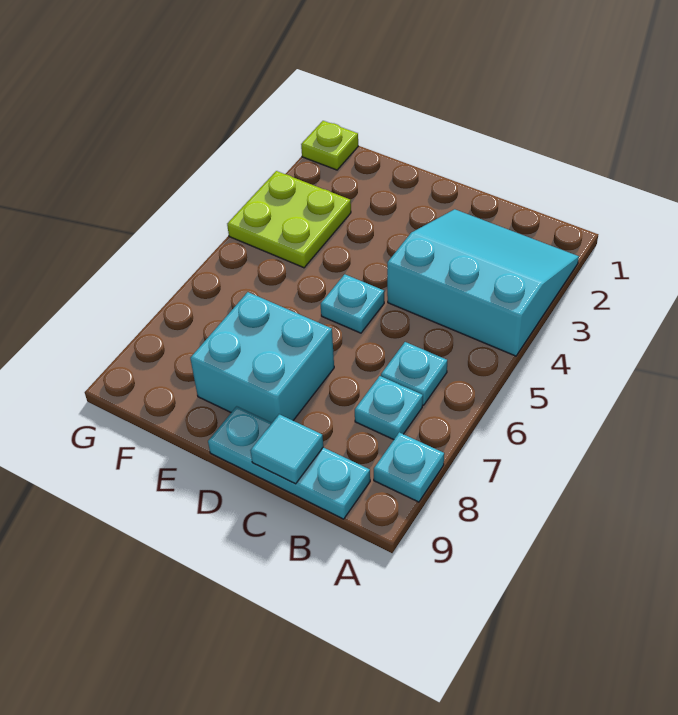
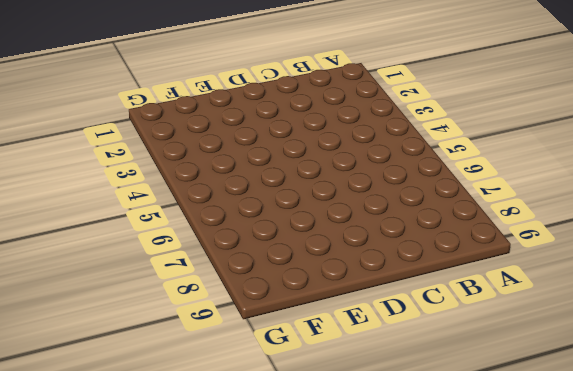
none -> cyan slope A2:C4 level 1 top 4
none -> cyan plate A8 level 1

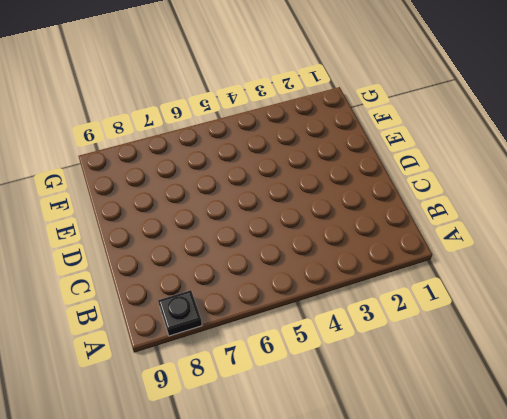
black plate A8 level 1 -> cyan plate A8 level 1
none -> cyan slope A2:C4 level 1 top 4
none -> cyan plate B6 level 1

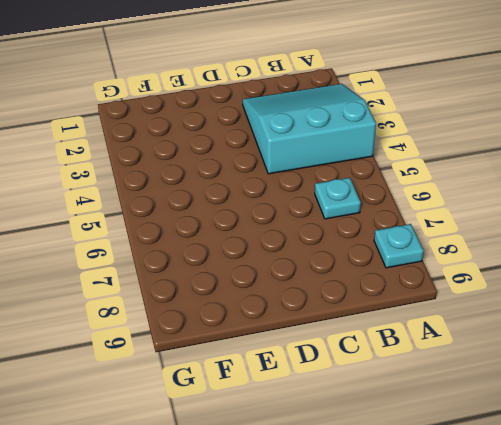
none -> cyan plate B7 level 1
none -> cyan plate B9:D9 level 1

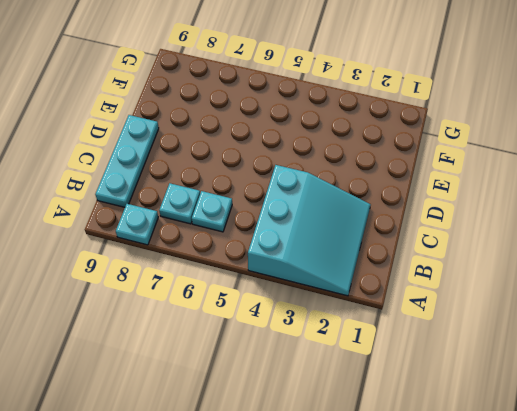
none -> cyan plate D5 level 1
none -> cyan brick D7:E8 level 1

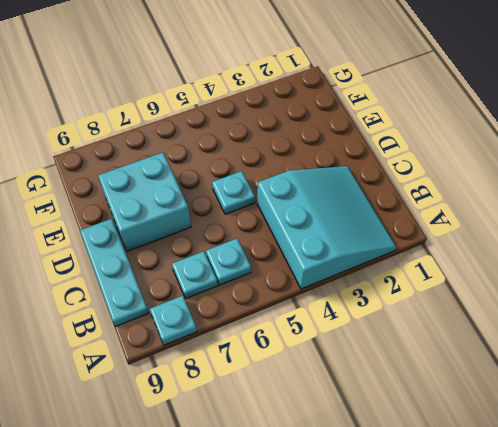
none -> lime plate F3:G4 level 1
none -> lime plate G1 level 1

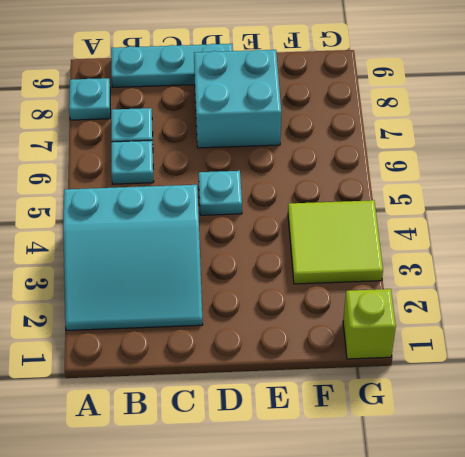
lime tile F3:G4 level 1 -> lime plate F3:G4 level 1
lime brick G1 level 1 -> lime plate G1 level 1
none -> cyan tile C9 level 2

